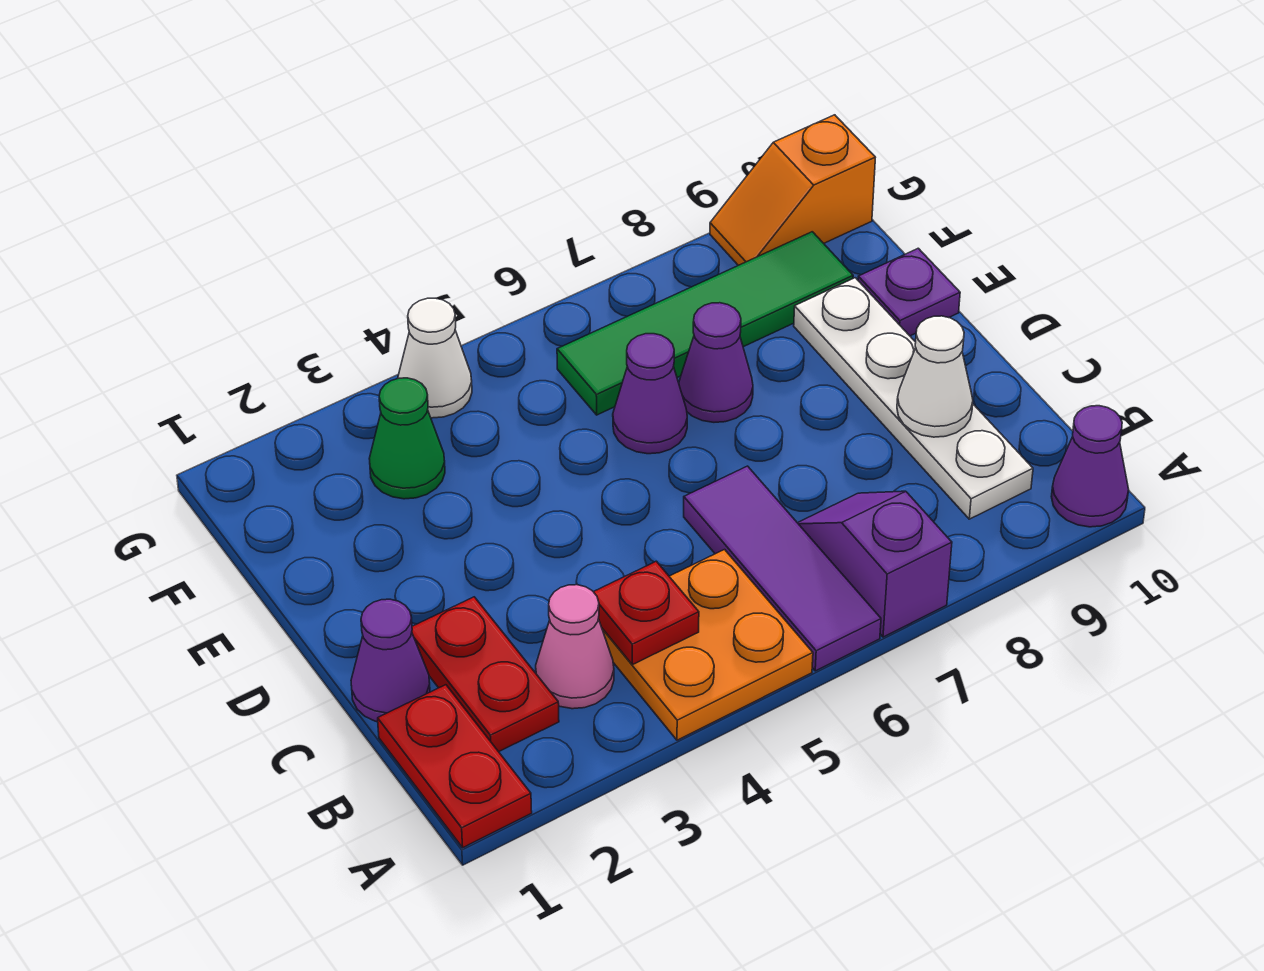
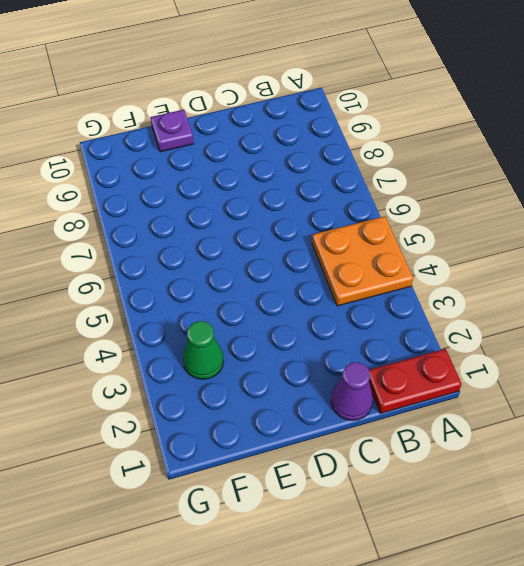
none -> purple tile A6:C6 level 1
none -> purple slope A7:B7 level 1 top A
none -> purple cone A10 level 1

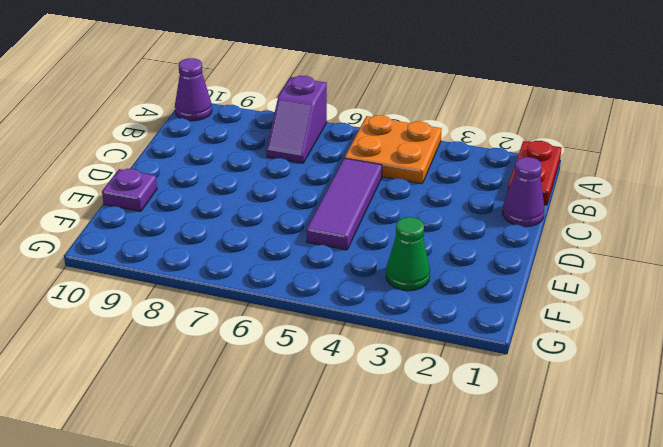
purple tile C5:E5 level 1 -> purple tile A6:C6 level 1
none -> red plate B2:C2 level 1
none -> pink cone B3 level 1
none -> white plate B9:E9 level 1

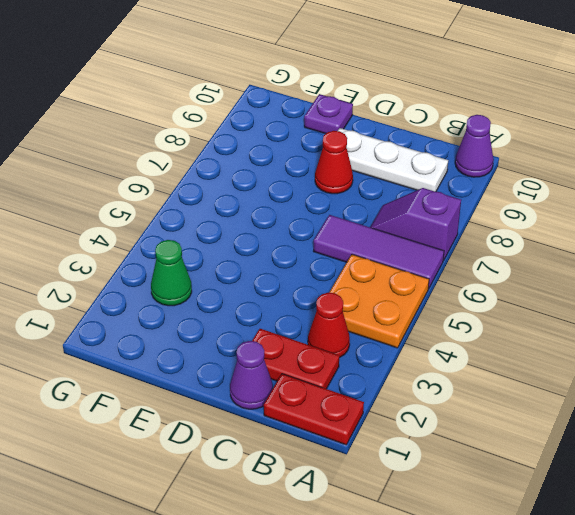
red cone B3 level 1 -> pink cone B3 level 1
white plate B9:D9 level 1 -> white plate B9:E9 level 1
red cone D8 level 1 -> none
none -> purple cone E6 level 1
none -> purple cone E7 level 1
none -> green tile F6:F9 level 1

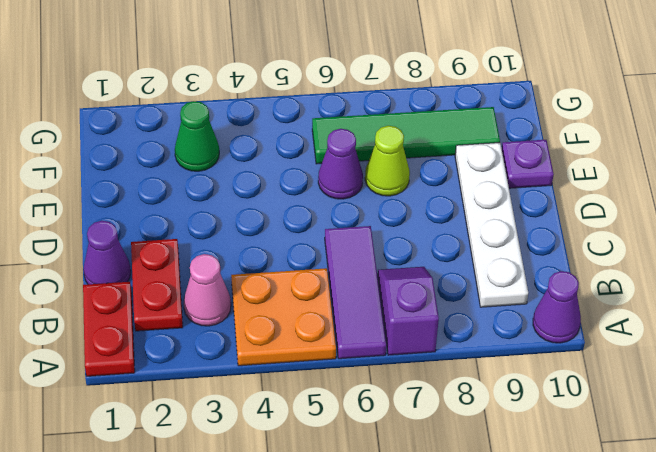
lime cone E7 level 1 -> purple cone E7 level 1
none -> white cone G4 level 1
none -> orange slope G9:G10 level 1 top 10
none -> red plate B4 level 2

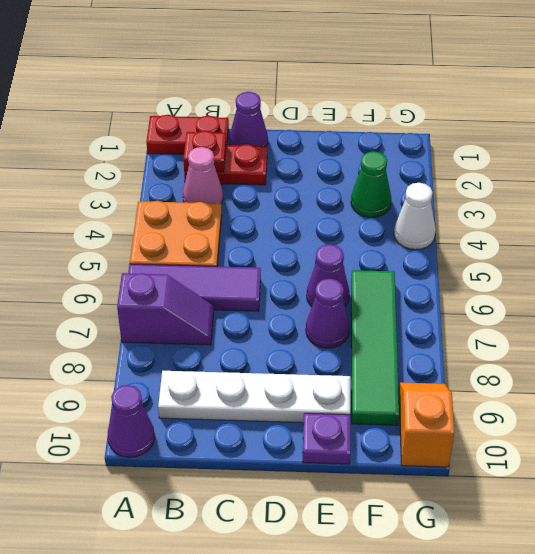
red plate B2 level 2 -> red plate B4 level 2
none -> white cone C9 level 2

